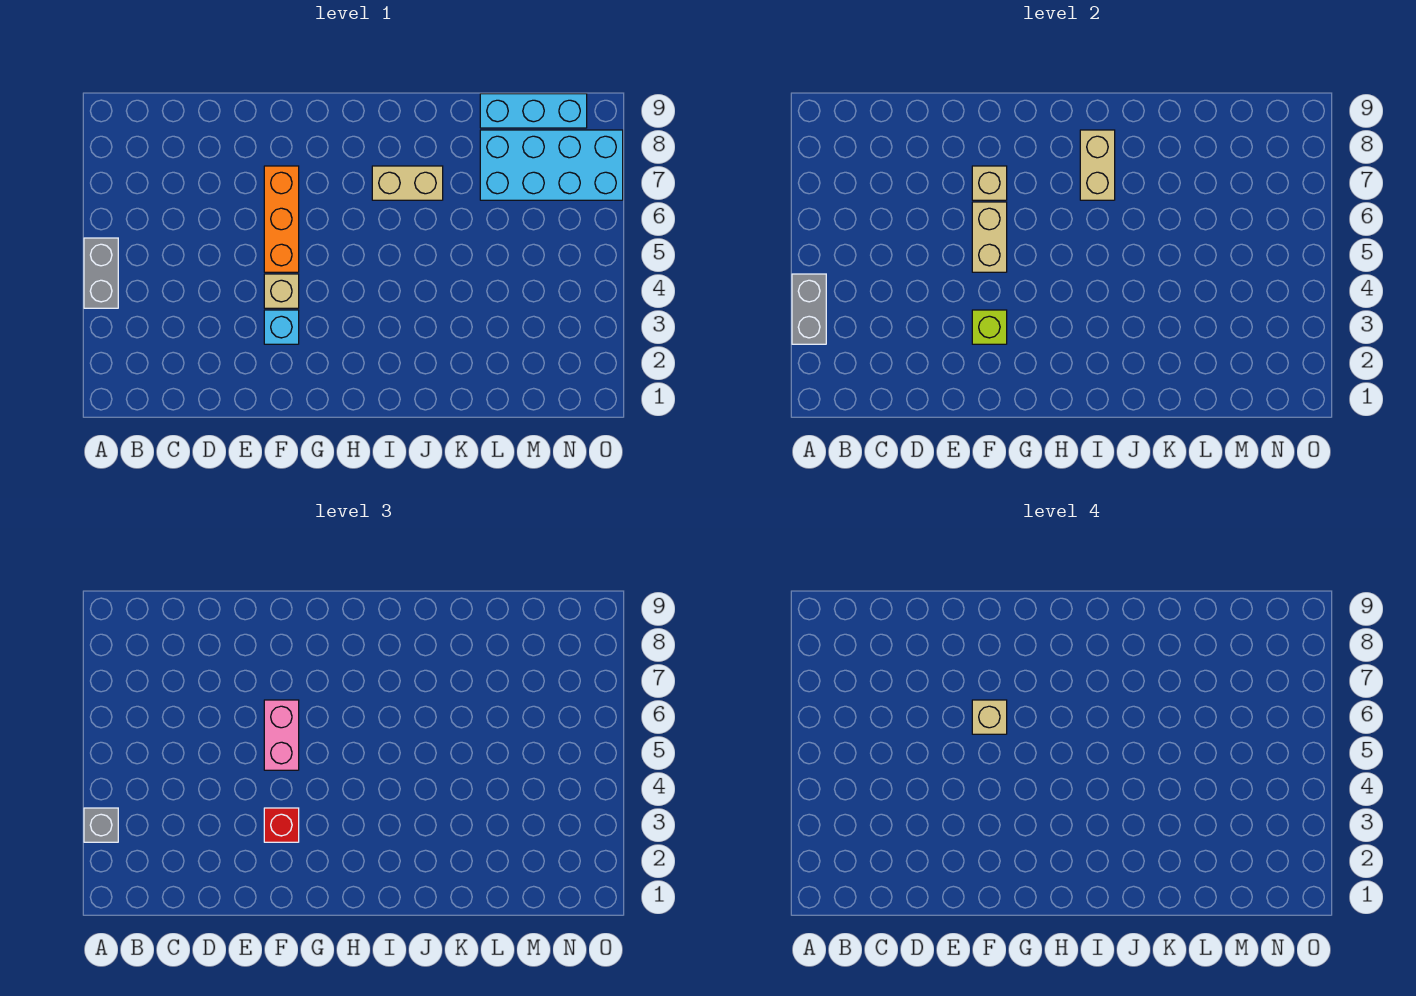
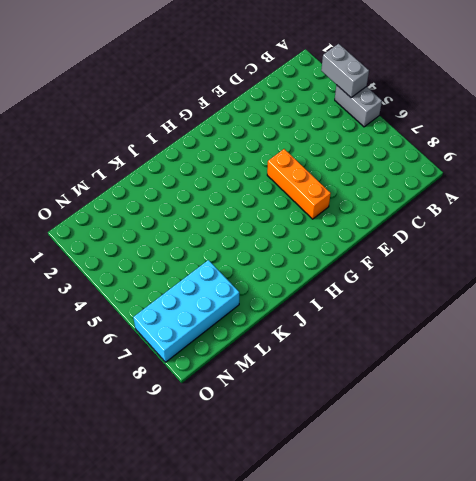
none -> cyan brick F3 level 1
none -> tan brick F4 level 1
none -> tan brick I7:J7 level 1

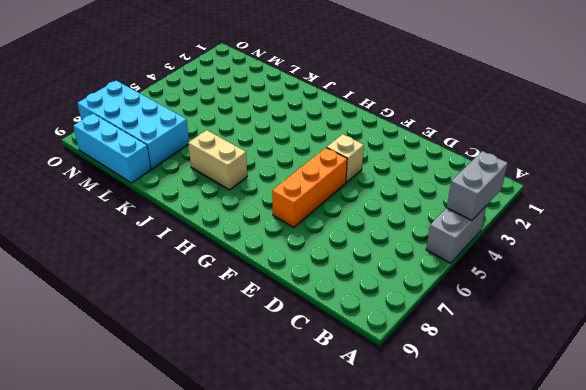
none -> cyan brick F3 level 1
none -> lime brick F3 level 2
none -> tan brick F5:F6 level 2

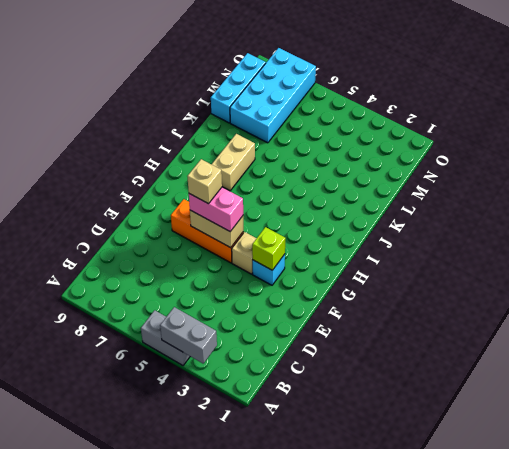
none -> tan brick F7 level 2
none -> tan brick I7:I8 level 2
none -> grey brick A3 level 3

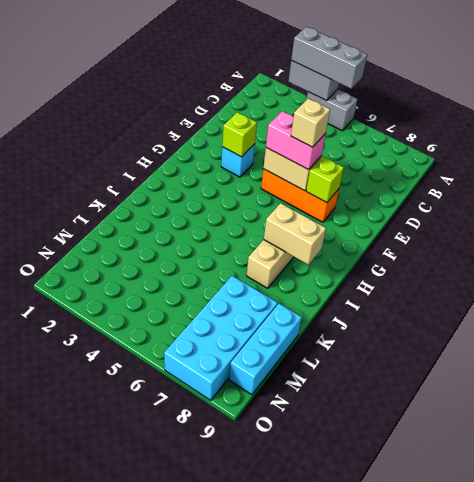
grey brick A3:A5 level 3 -> grey brick A3 level 3
lime brick F7 level 2 -> tan brick F7 level 2
none -> tan brick F4 level 1
none -> red brick F3 level 3

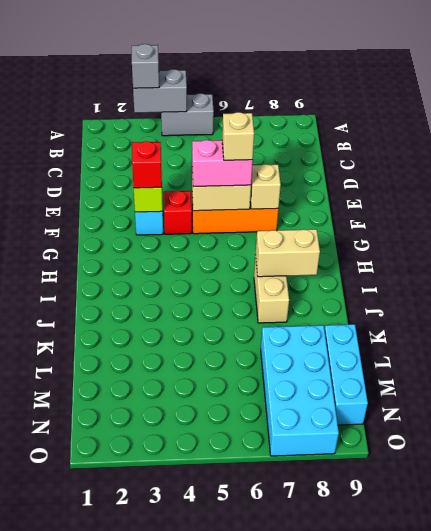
red brick F4 level 1 -> tan brick F4 level 1

